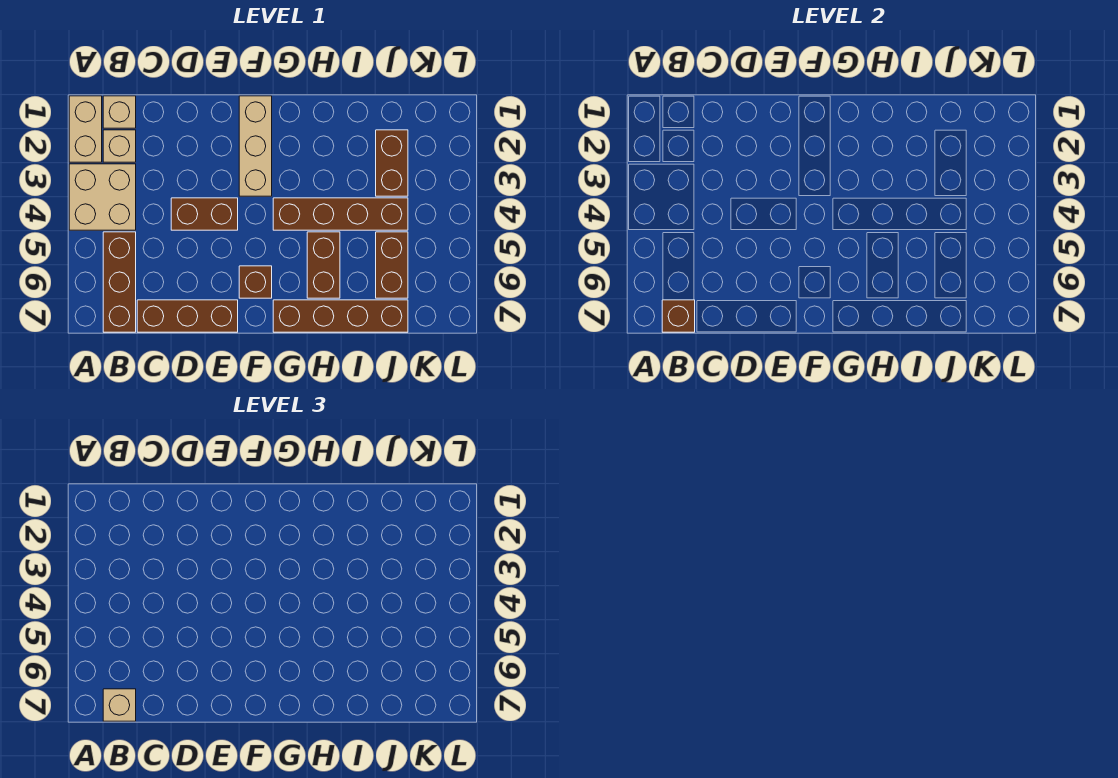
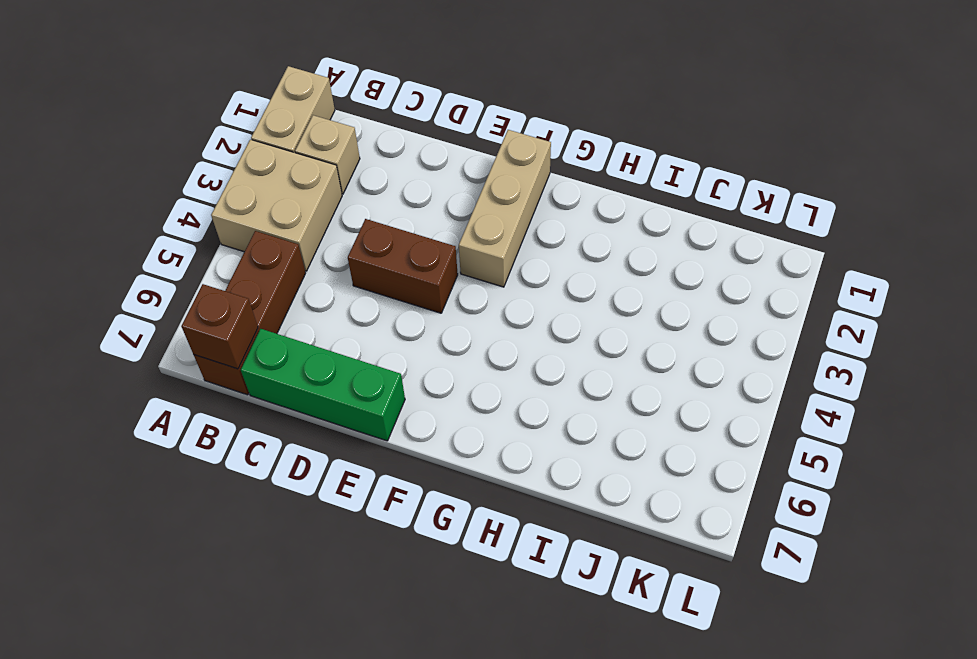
green brick C7:E7 level 1 -> brown brick C7:E7 level 1
none -> tan brick B1 level 1
none -> brown brick F6 level 1
none -> brown brick G4:J4 level 1

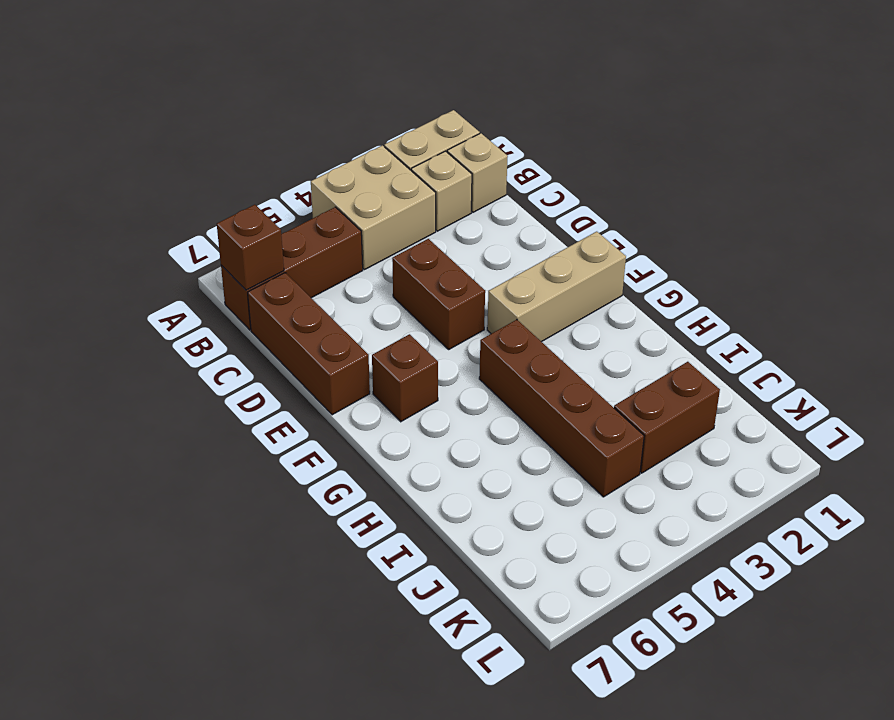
none -> brown brick G7:J7 level 1
none -> brown brick H5:H6 level 1
none -> brown brick J5:J6 level 1

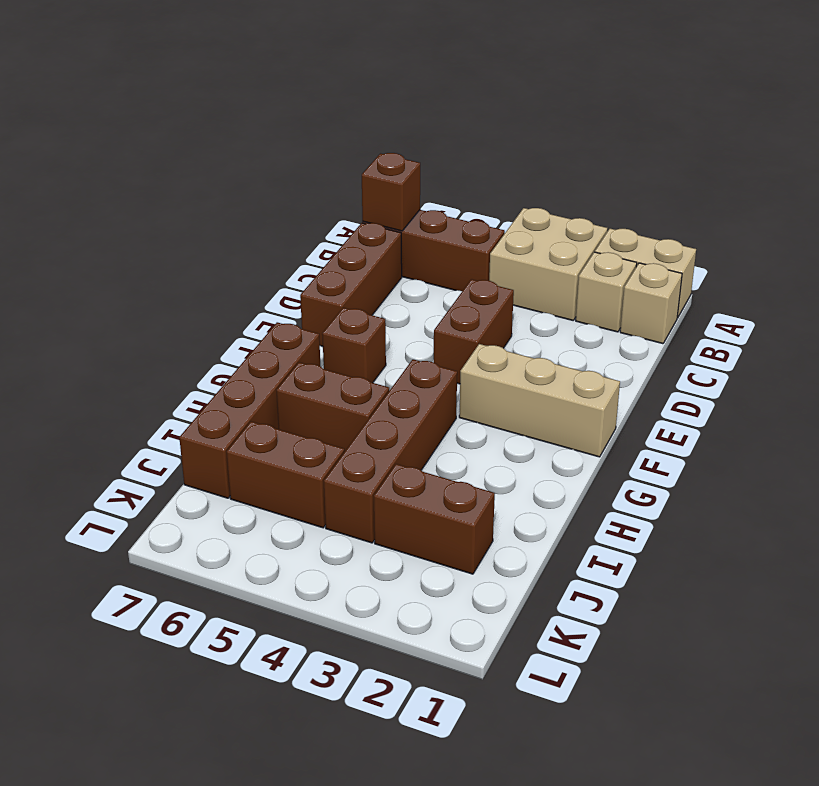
none -> tan brick B7 level 3

